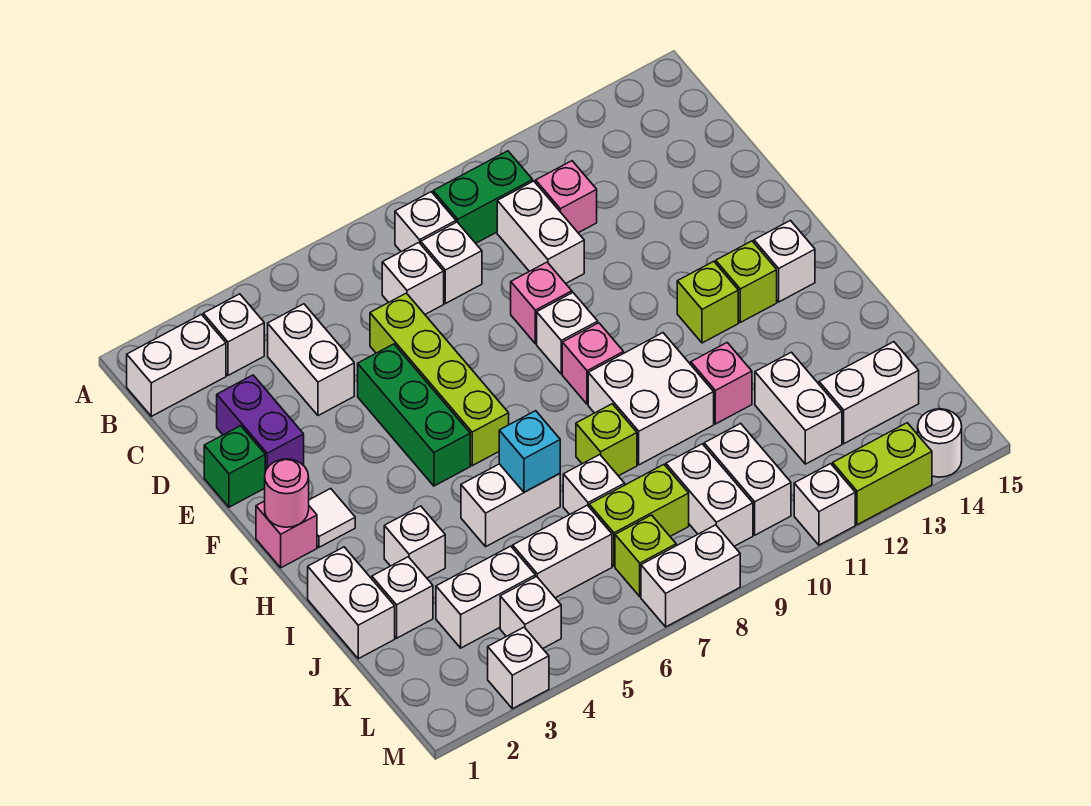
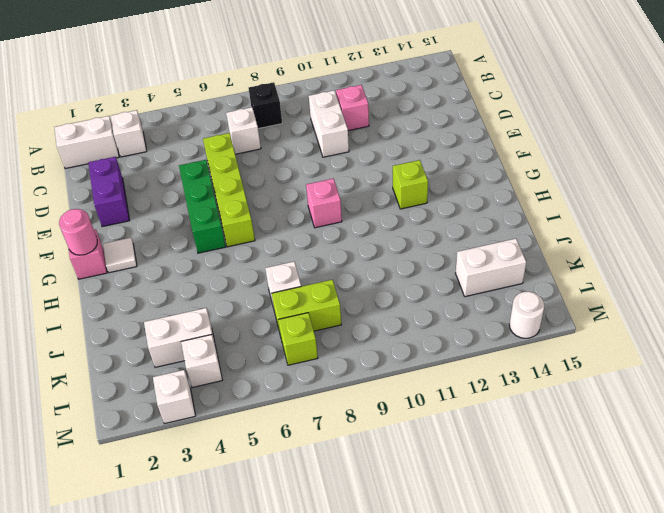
black brick B8 level 1 -> white brick B8 level 1
none -> green brick B9:B10 level 1
none -> white brick C4:D4 level 1
none -> white brick C8 level 1
none -> green brick E1 level 1

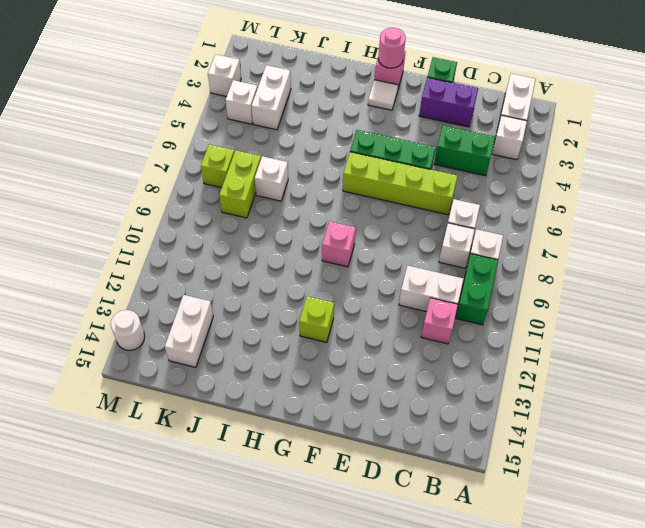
green brick C4:D4 level 1 -> white brick C4:D4 level 1
none -> pink brick E9 level 1
none -> white brick F9 level 1
none -> lime brick G13 level 1
none -> white brick G14 level 1

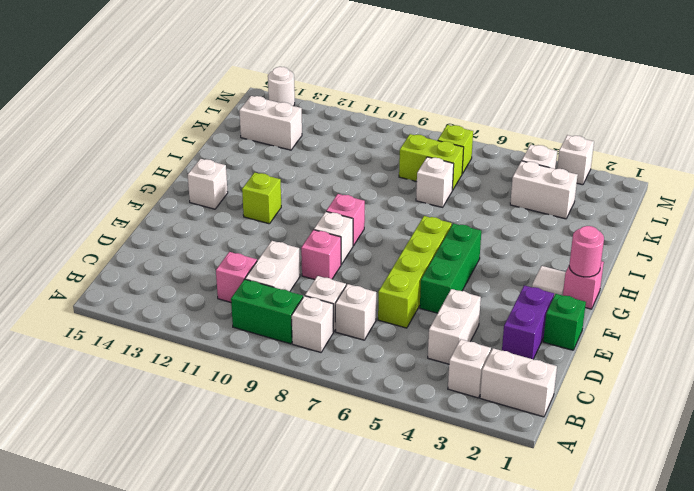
none -> lime brick G13 level 1
none -> white brick H9:I10 level 1
none -> white brick I1:J1 level 1
none -> white brick I3 level 1

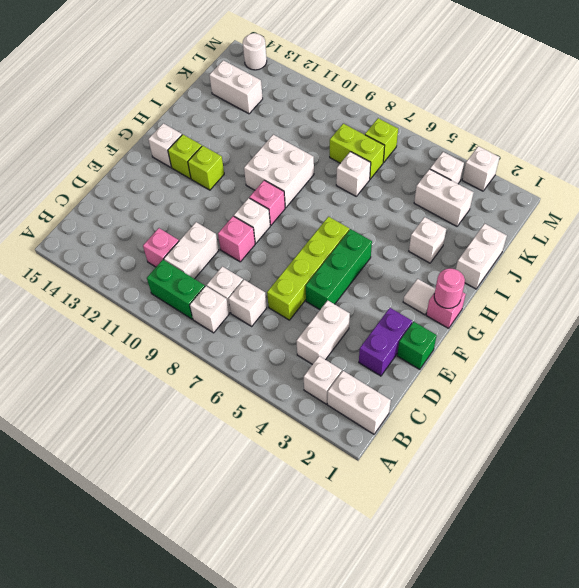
none -> white brick I5:I6 level 1
none -> lime brick I8 level 1
none -> pink brick I11 level 1
none -> white brick J2 level 1

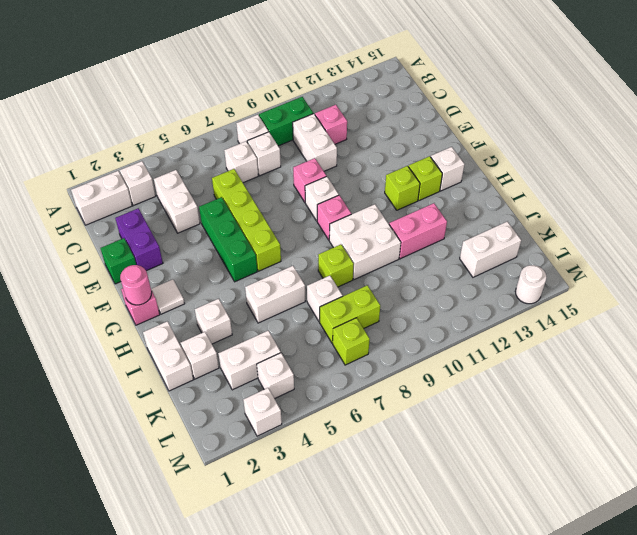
pink brick I11:I12 level 1 -> pink brick I11 level 1
none -> white brick J12:K12 level 1
none -> white brick K5:K6 level 1
none -> white brick K9:L9 level 1
none -> white brick K10:L10 level 1

